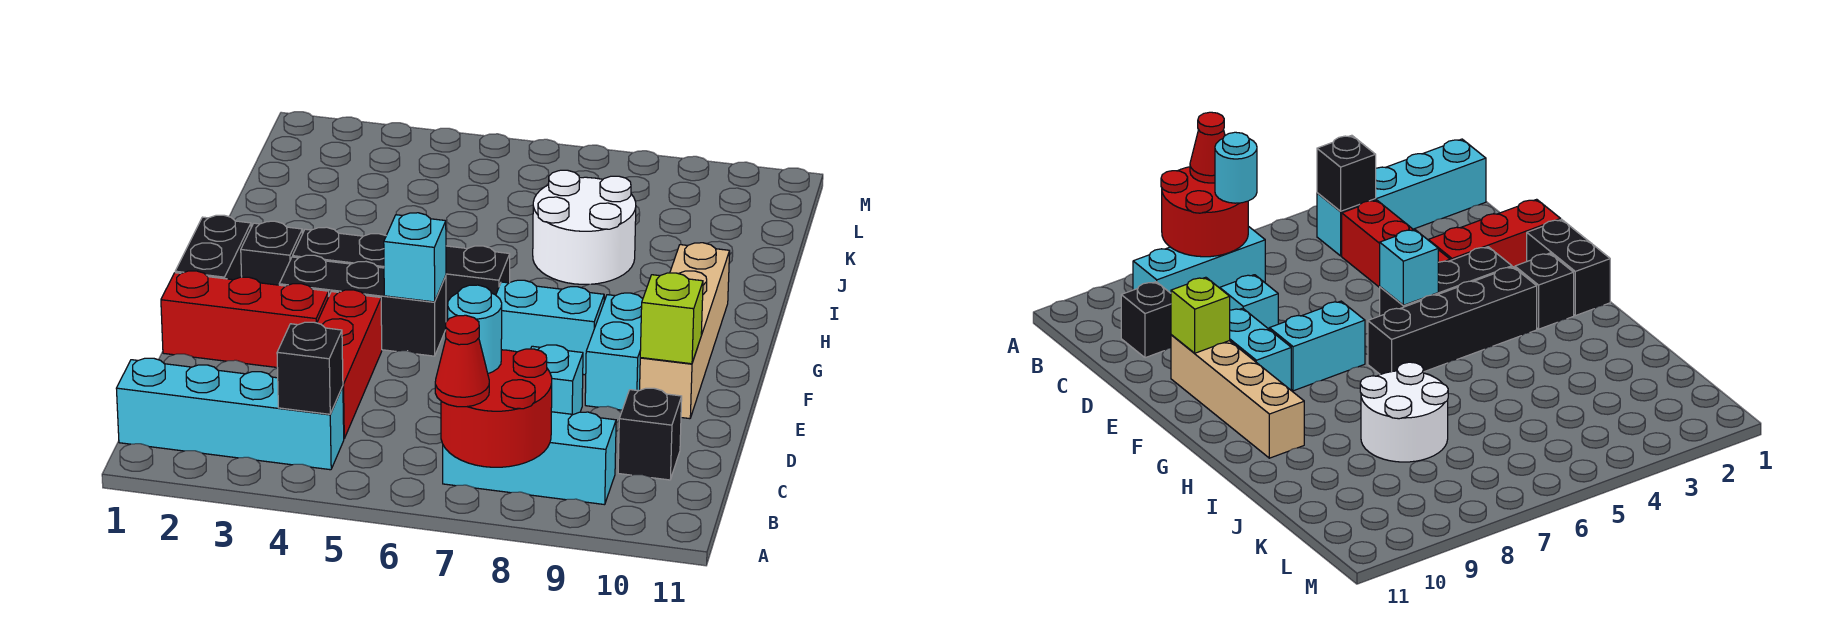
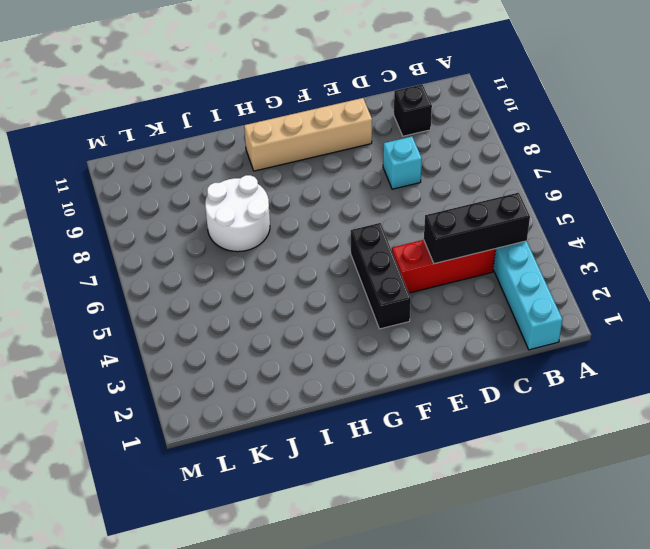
black brick B4:D4 level 2 -> black brick B4 level 2
none -> cyan brick B7:B9 level 1
none -> red brick E1:E3 level 1
none -> cyan brick E9:F9 level 1

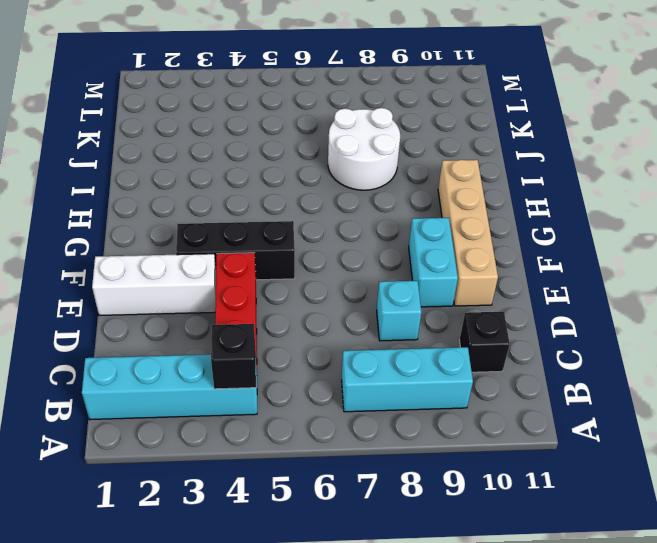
white brick E1:E3 level 1 -> red brick E1:E3 level 1
none -> black brick F1:G1 level 1
none -> cyan brick F7:F8 level 1
none -> black brick G2 level 1

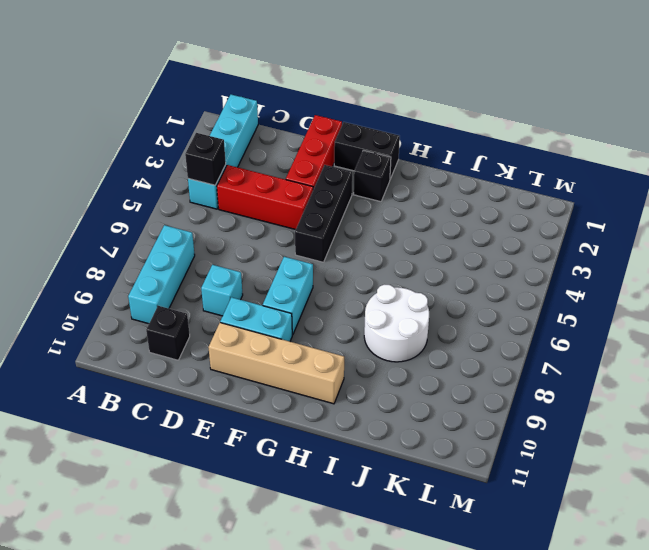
none -> black brick G3:G6 level 1
none -> red round brick A7:B8 level 2
none -> lime brick E10 level 2

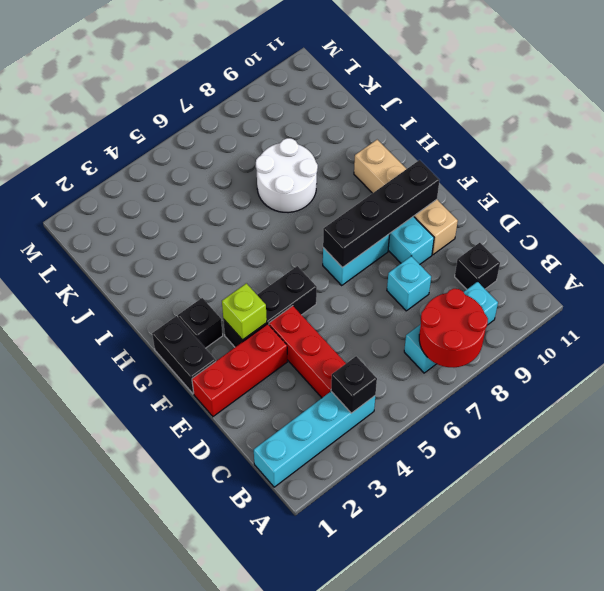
lime brick F3 level 2 -> lime brick E10 level 2
black brick F7:F10 level 2 -> black brick G3:G6 level 1
none -> cyan brick F5 level 2
none -> red cone A7 level 3
none -> cyan round brick B7 level 3

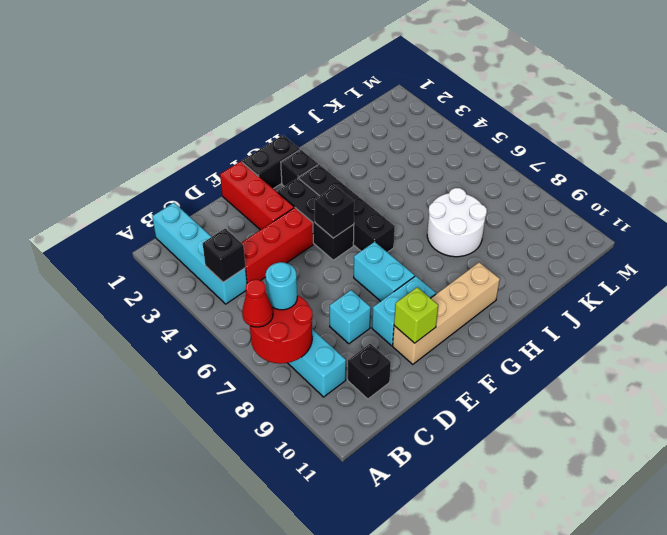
black brick F5 level 2 -> cyan brick F5 level 2

